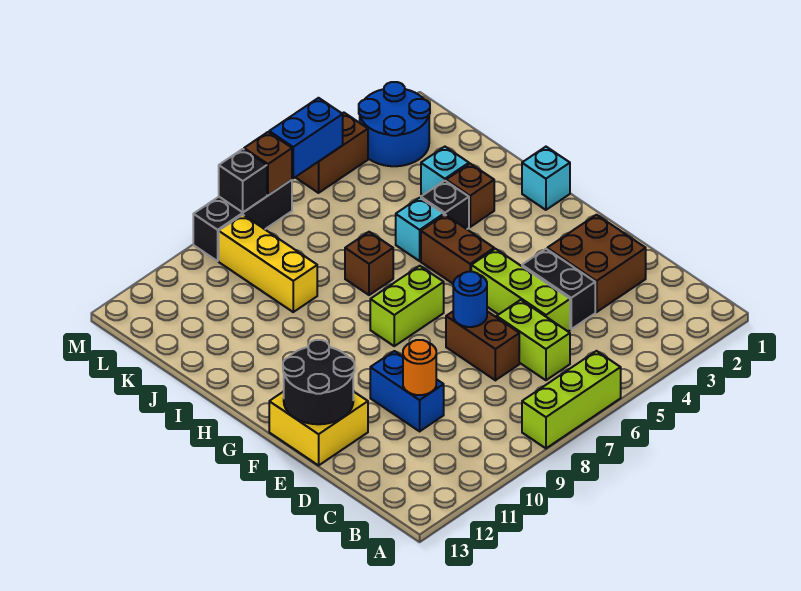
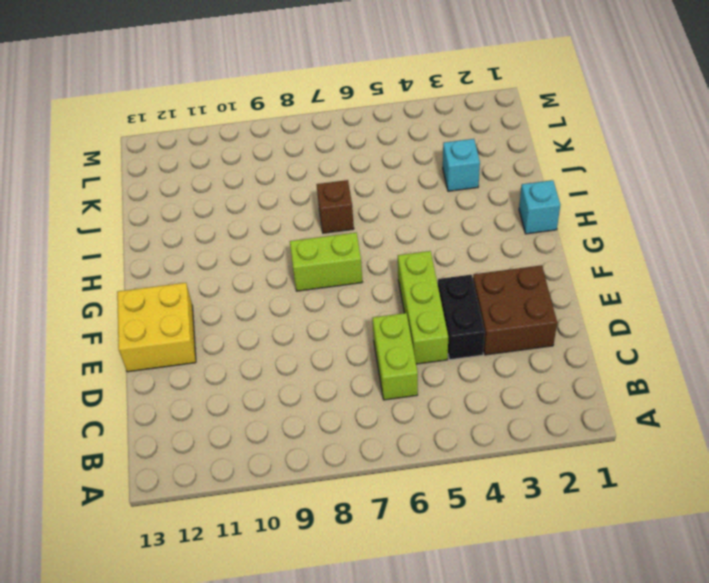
none -> lime brick A6:A8 level 1
none -> brown brick D7:E7 level 1
none -> blue brick D10:E10 level 1

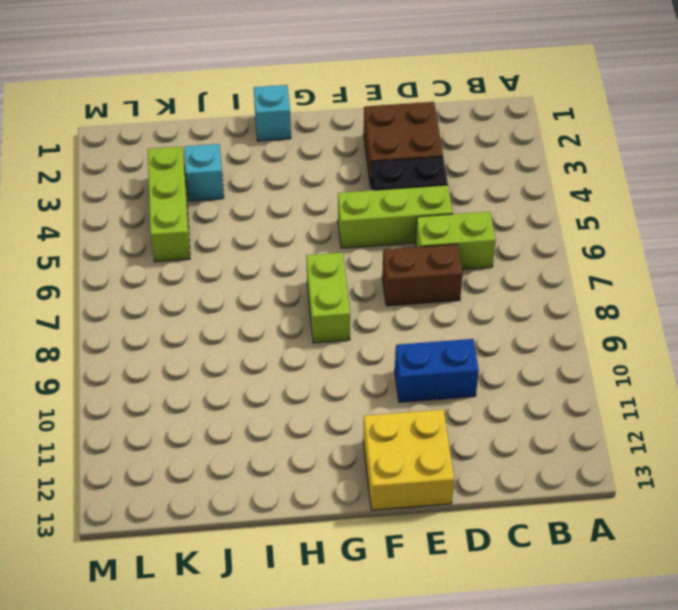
lime brick K3:K5 level 1 -> lime brick A6:A8 level 1
none -> brown brick G5:H5 level 1
none -> brown brick I3 level 1
none -> black brick I4 level 1

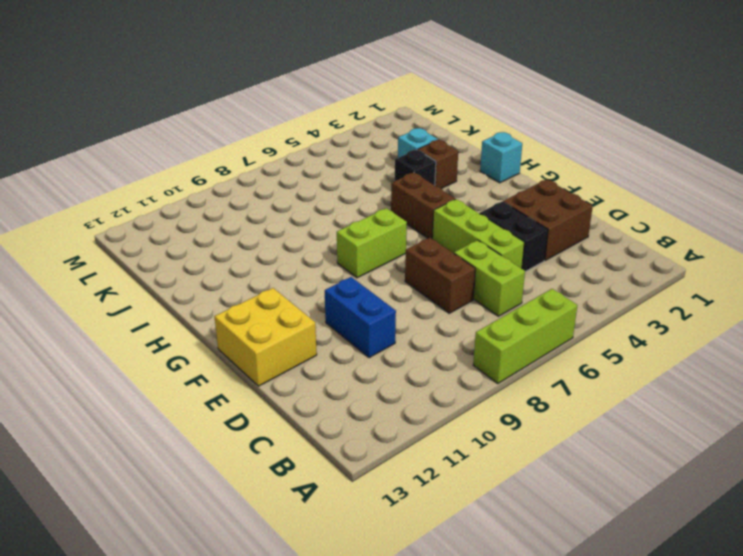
none -> cyan brick I5 level 1
none -> brown brick I7 level 1
none -> yellow brick J9:L9 level 1

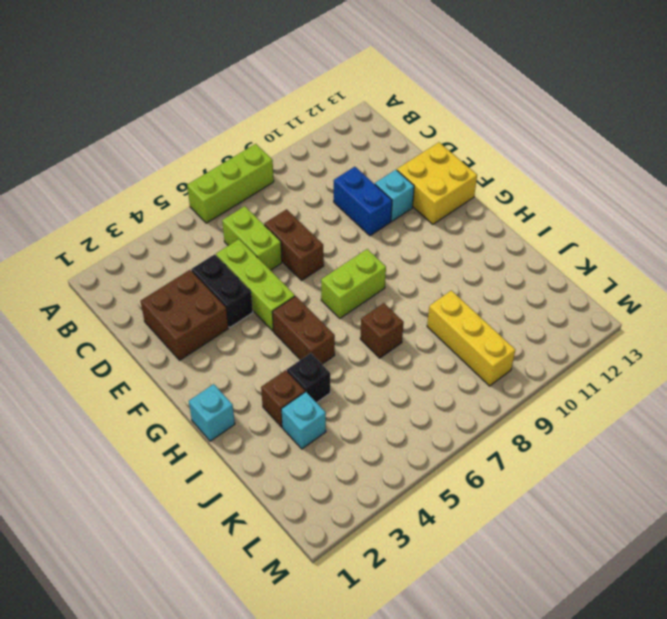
cyan brick E11 level 1 -> cyan brick I5 level 1
none -> blue round brick L2:M3 level 1
none -> brown brick M4:M5 level 1
none -> black brick M7:M9 level 1

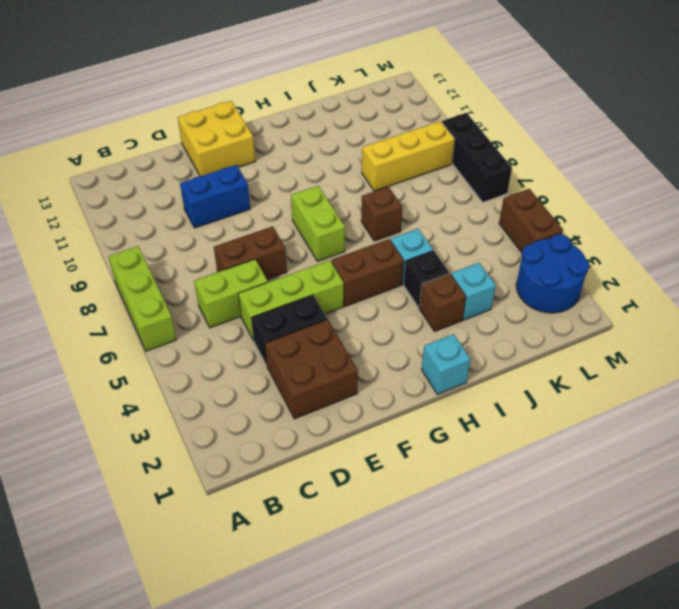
none -> orange round brick D10 level 2
none -> blue round brick E7 level 2
none -> black round brick E12:F13 level 2

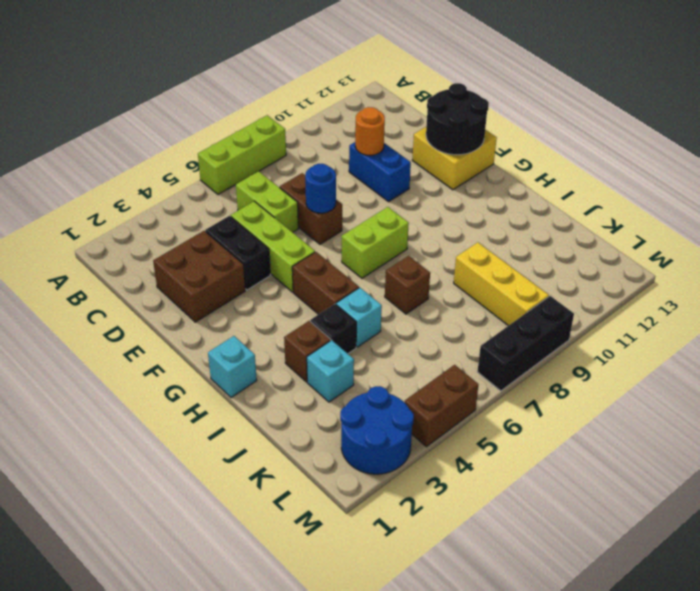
none -> blue brick M5:M6 level 2
none -> brown brick M7 level 2
none -> black brick M8 level 2

